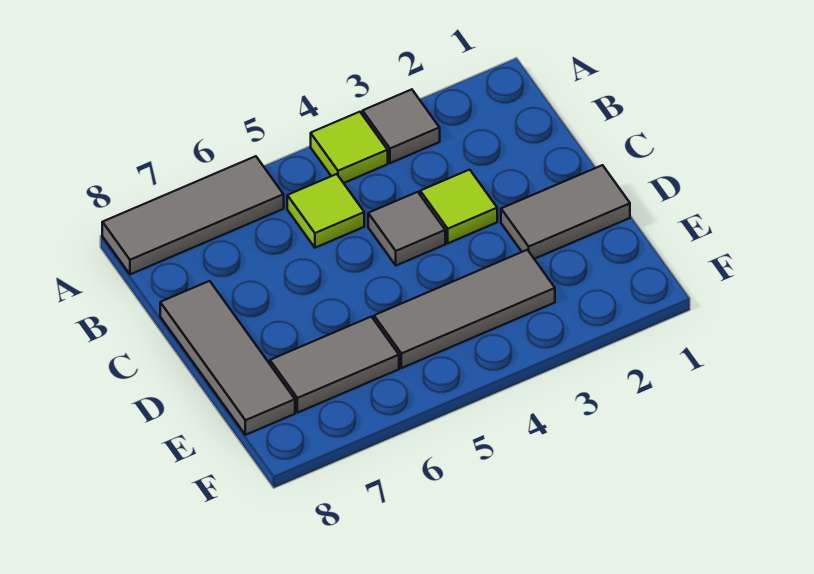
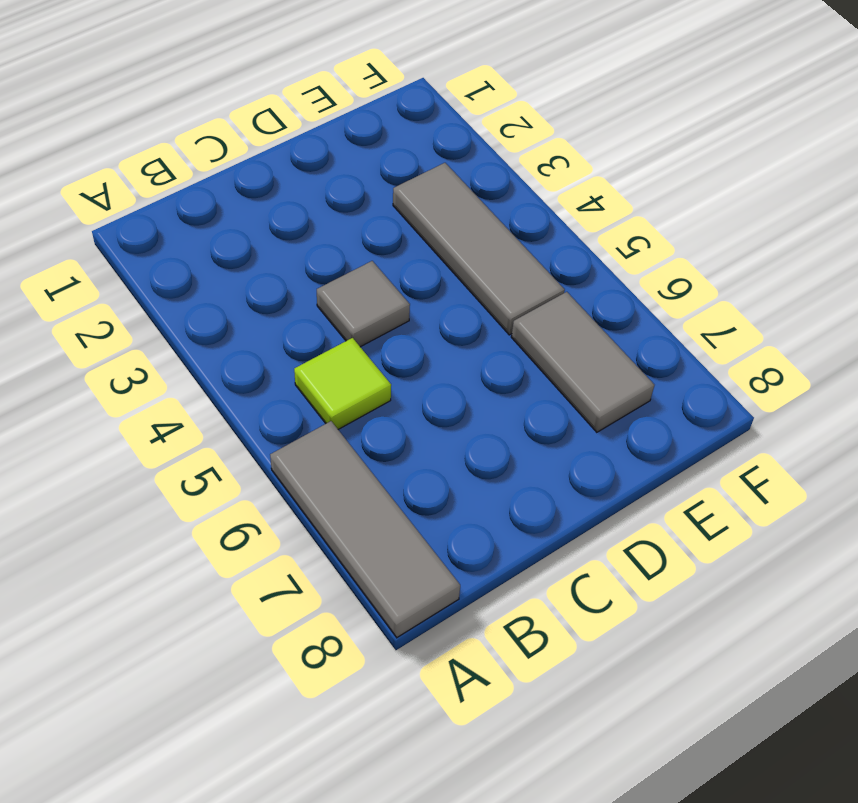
none -> grey tile A3 level 1
none -> lime tile A4 level 1

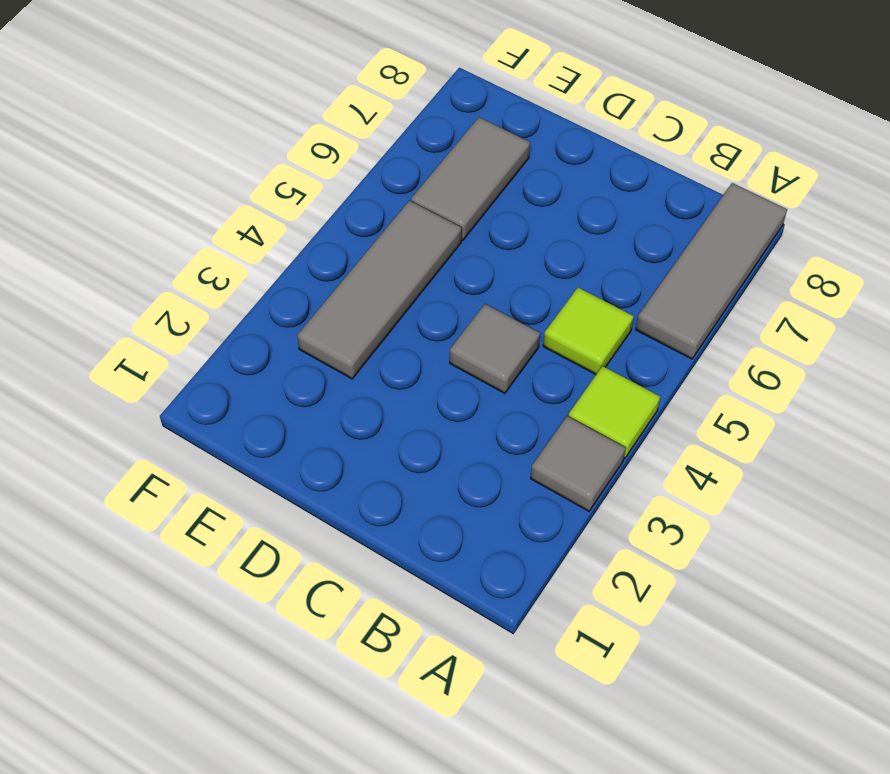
none -> lime tile C3 level 1
none -> grey tile C8:E8 level 1

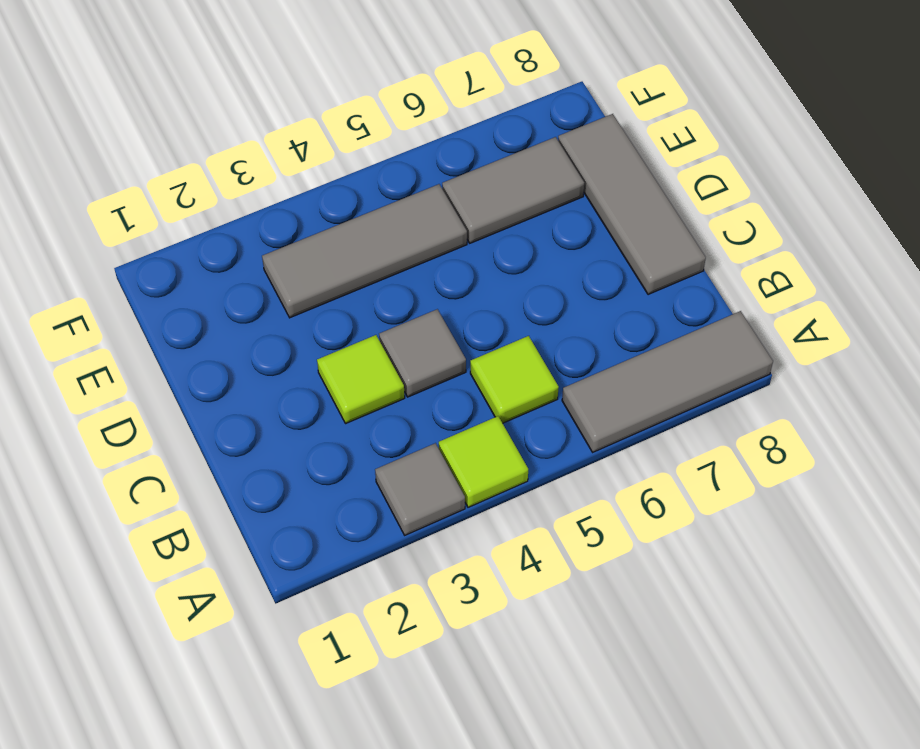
none -> grey tile D1:D2 level 1

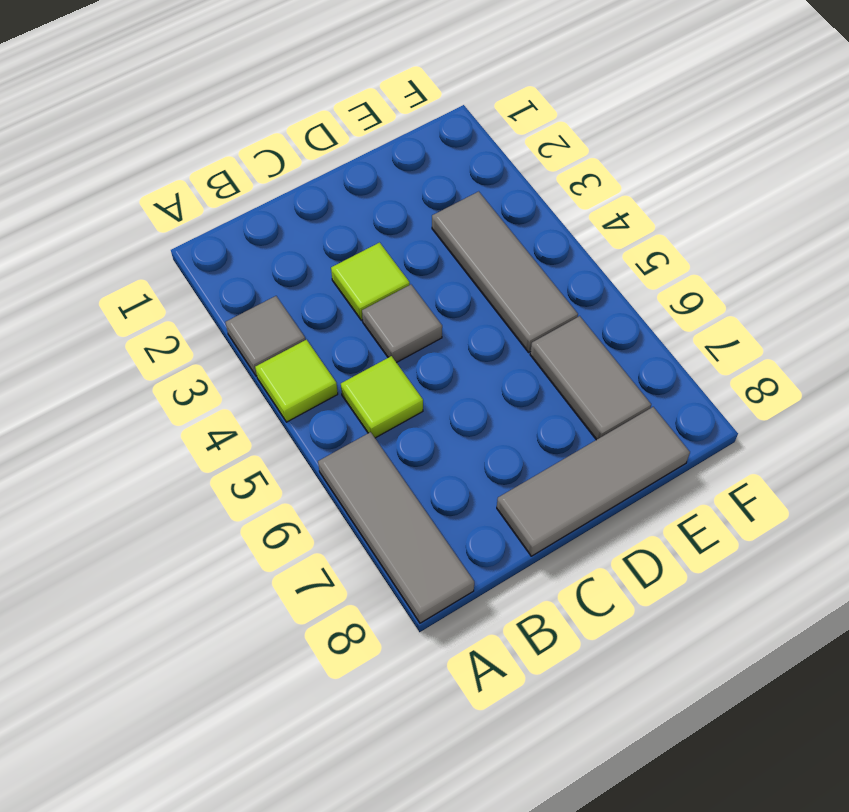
none -> grey tile D1:D2 level 1

